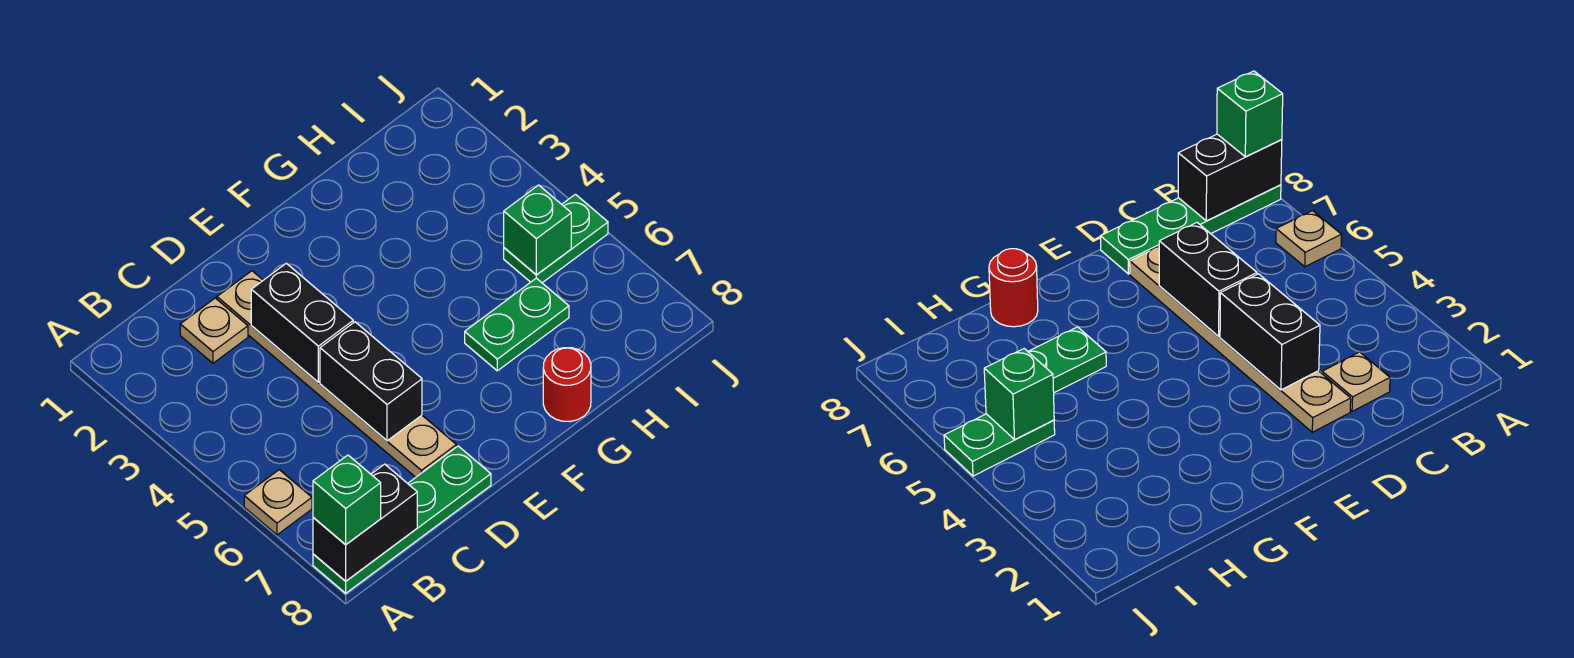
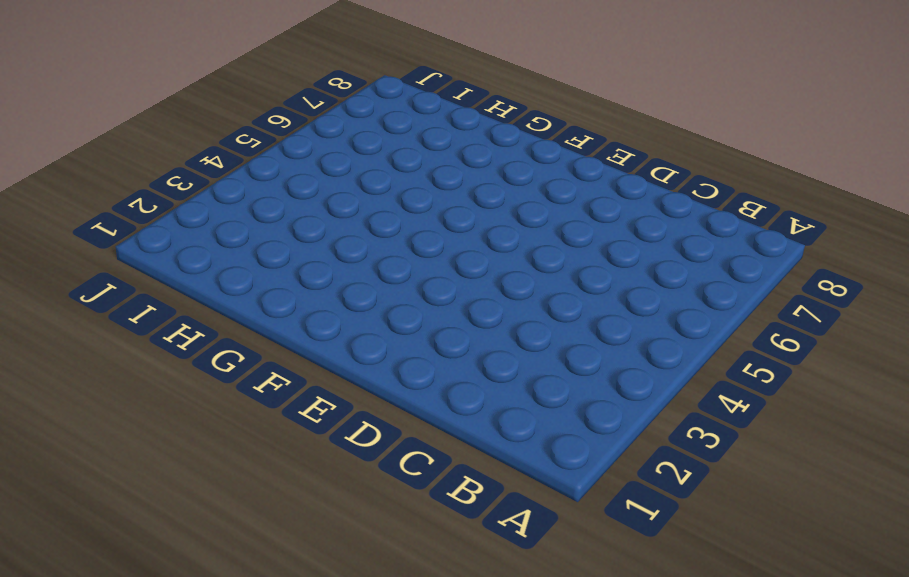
none -> tan plate A6 level 1
none -> green plate A8:D8 level 1
none -> tan plate C2 level 1

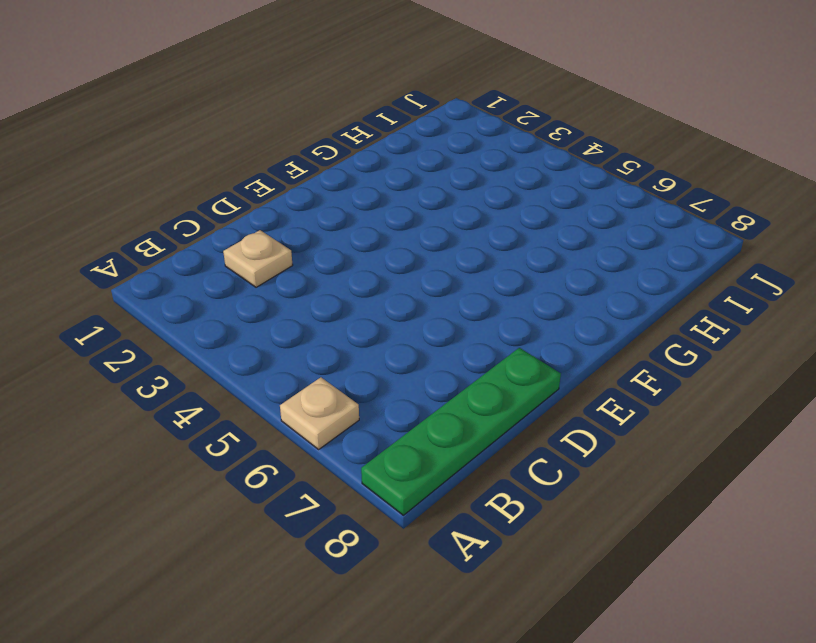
none -> tan plate D2:D7 level 1
none -> green plate G6:H6 level 1
none -> red round brick G8 level 1

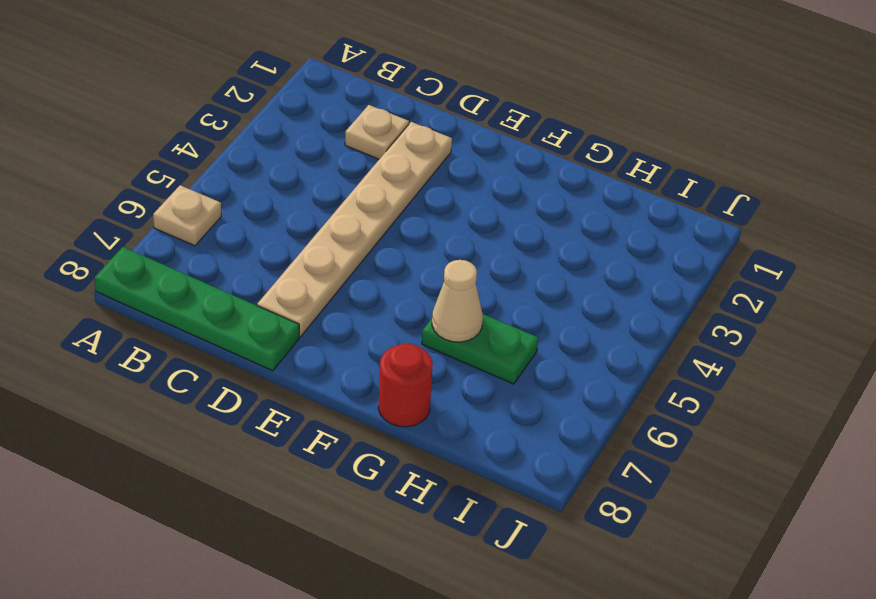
tan cone G6 level 2 -> none
none -> green plate I5:J5 level 1
none -> black brick A8:B8 level 2
none -> black brick D3:D4 level 2

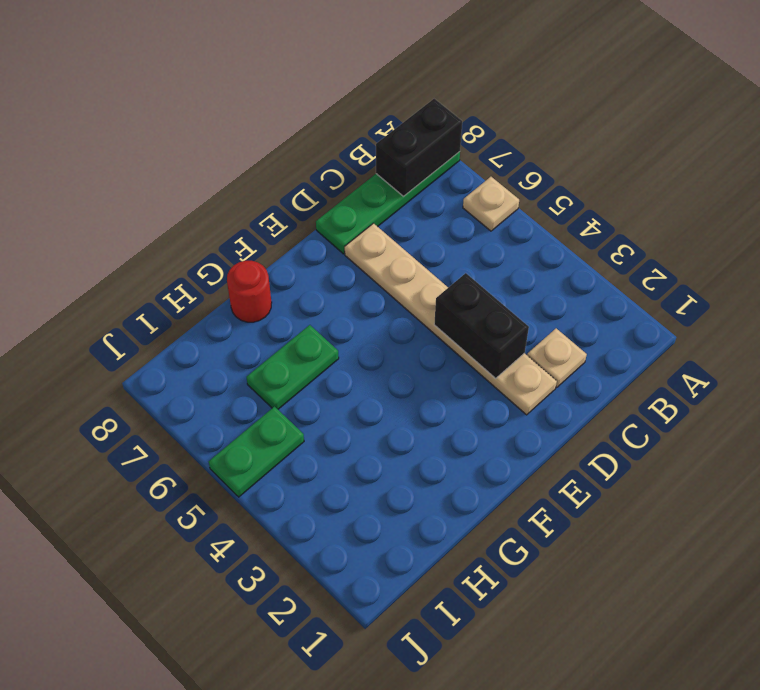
none -> black brick D5:D6 level 2
none -> green brick I5 level 2
none -> green brick A8 level 3

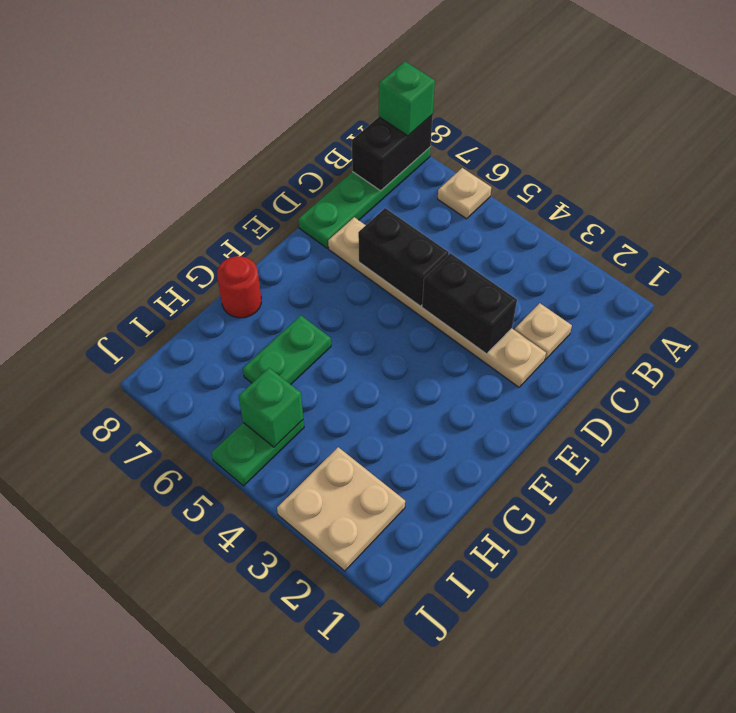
tan plate I2:J3 level 1 -> none

